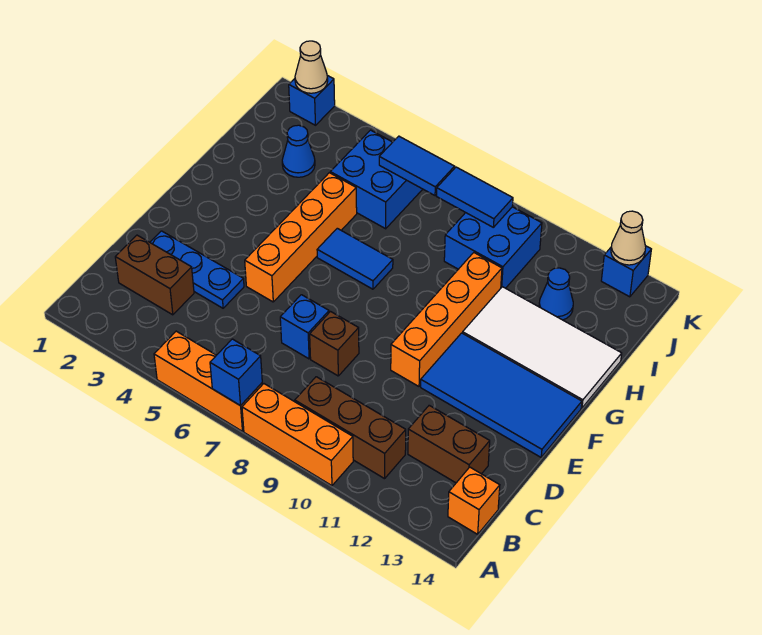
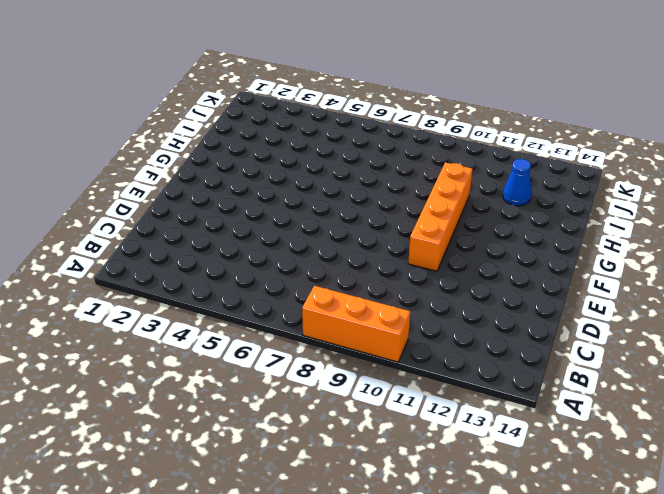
none -> orange brick A5:A7 level 1
none -> brown brick B9:B11 level 1
none -> orange brick B14 level 1

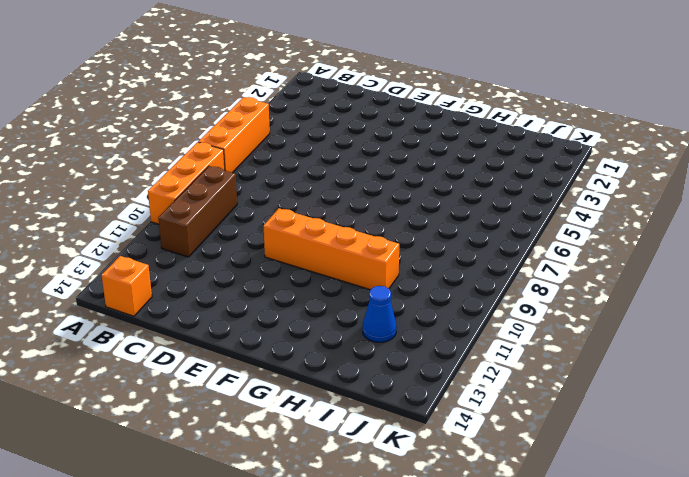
none -> brown brick C2:C3 level 1
none -> brown brick C12:C13 level 1
none -> blue plate D2:D4 level 1

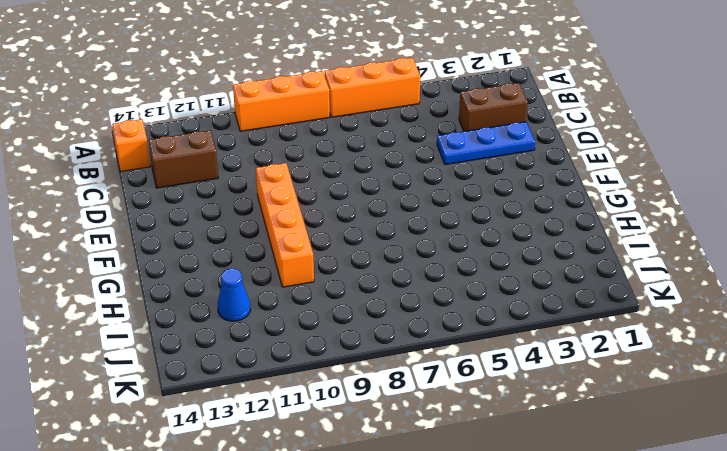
none -> brown brick B9:B11 level 1
none -> blue brick D7 level 1
none -> brown brick D8 level 1

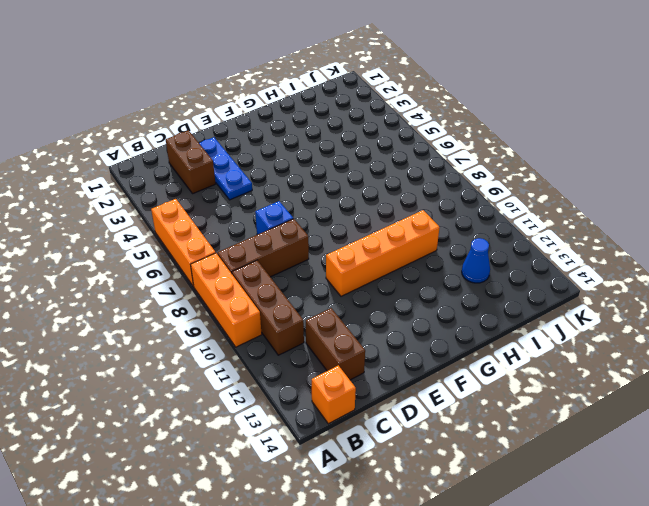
brown brick B8:D8 level 1 -> brown brick D8 level 1
none -> orange brick E5:H5 level 1
none -> blue tile E11:F14 level 1
none -> blue tile G6:G7 level 1

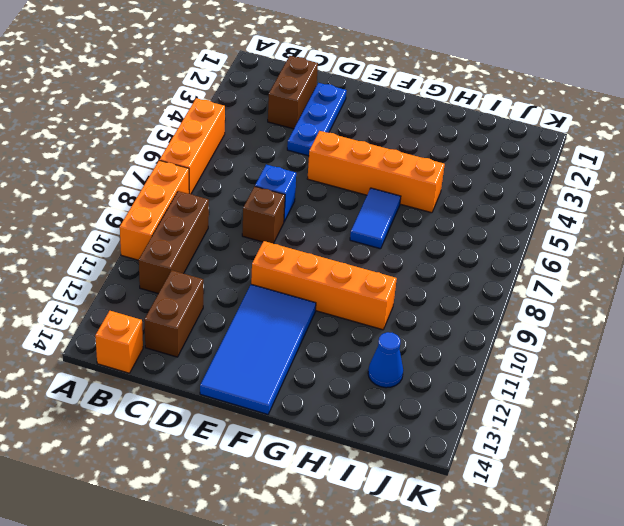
none -> white tile G11:H14 level 1
none -> blue cone I3 level 1
none -> blue brick I5:J6 level 1

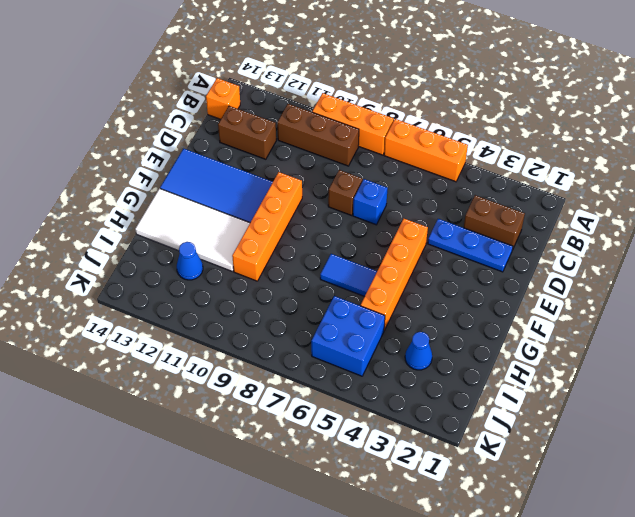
none -> blue brick I9:J10 level 1
none -> blue brick K2 level 1
none -> blue brick K13 level 1

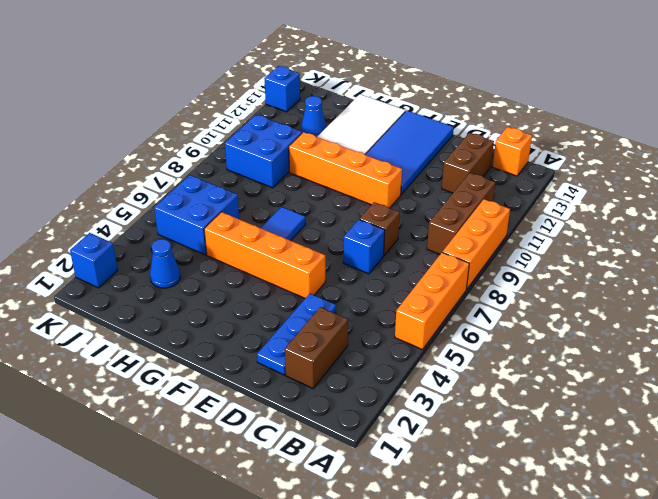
none -> blue brick A7 level 2
none -> blue tile J6:J7 level 2
none -> blue tile J8:J9 level 2

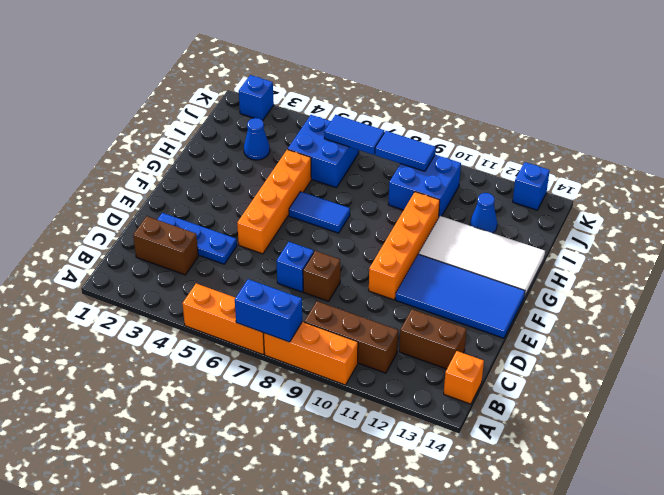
blue brick A7:A8 level 2 -> blue brick A7 level 2
none -> tan cone K2 level 2
none -> tan cone K13 level 2

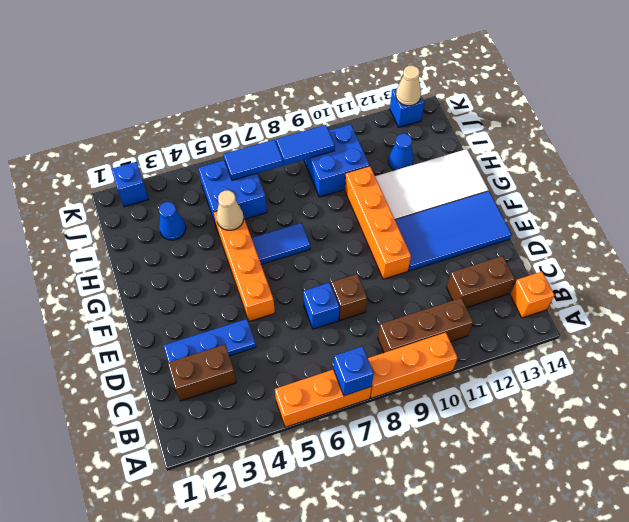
tan cone H5 level 2 -> tan cone K2 level 2

